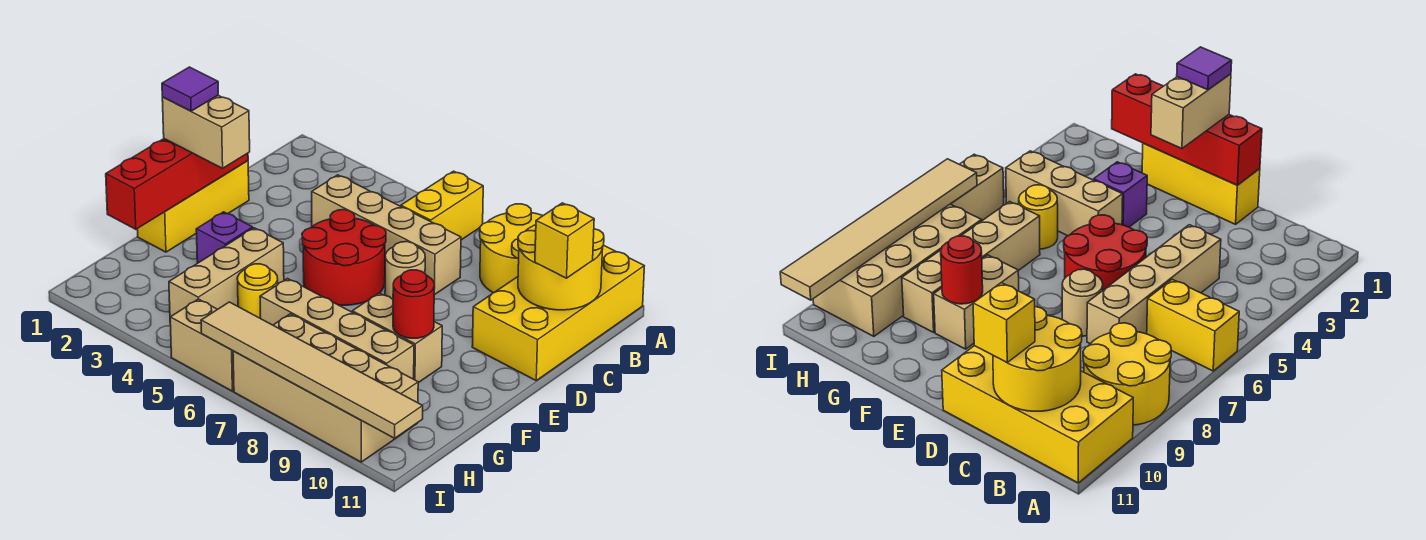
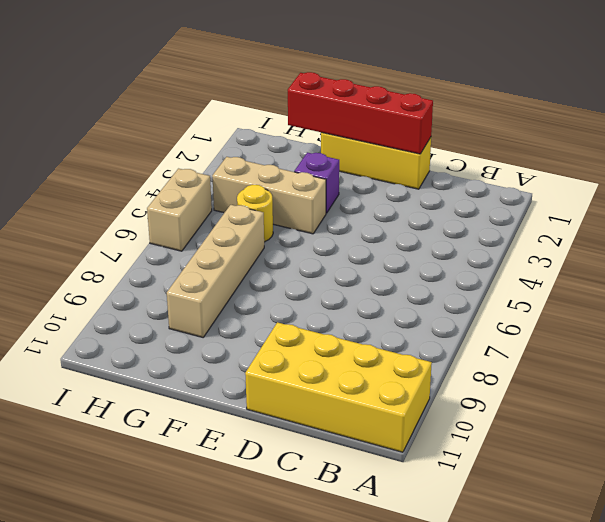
none -> yellow brick A6:B6 level 1
none -> yellow round brick A8:B9 level 1
none -> tan brick C4:C7 level 1

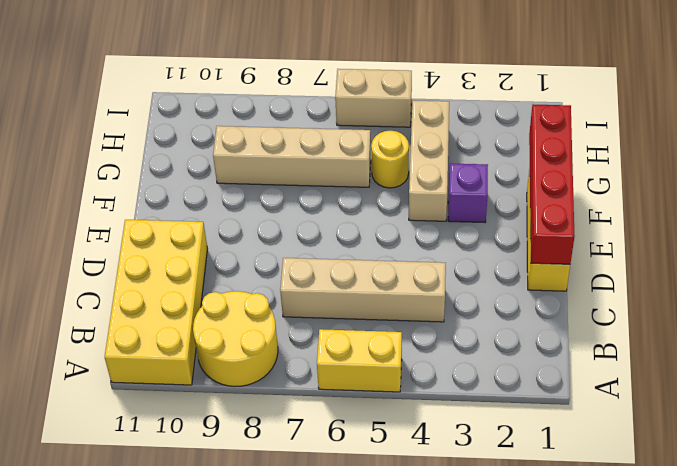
yellow brick A5:A6 level 1 -> yellow brick A6:B6 level 1
none -> red round brick D5:E6 level 1
none -> tan round brick D7 level 1
none -> tan brick F8:F9 level 1

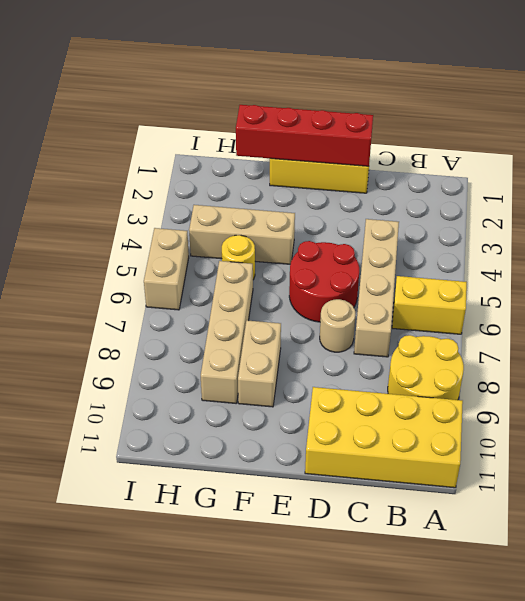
none -> purple brick F3 level 1
none -> tan brick H7:I10 level 1
none -> yellow round brick B10:C11 level 2

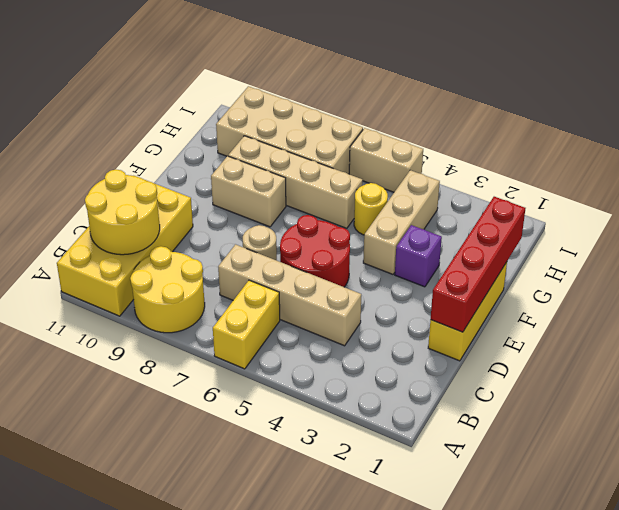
none -> red round brick F9 level 2
none -> tan tile I6:I11 level 2
none -> yellow brick C11 level 3

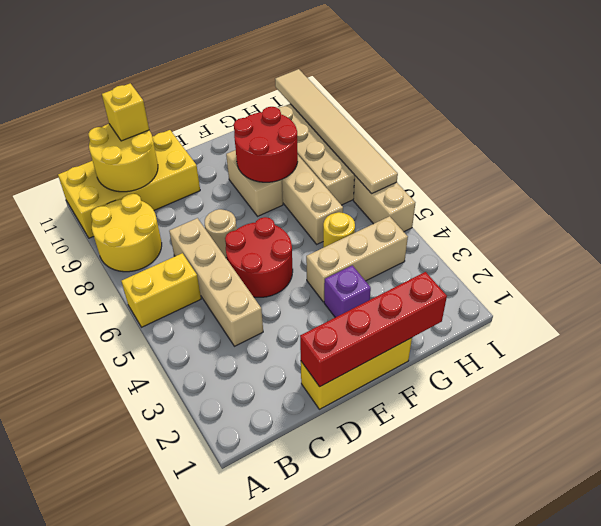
red round brick F8:G9 level 2 -> red round brick F9 level 2
none -> tan brick E1:E2 level 3
none -> purple tile E1 level 4

